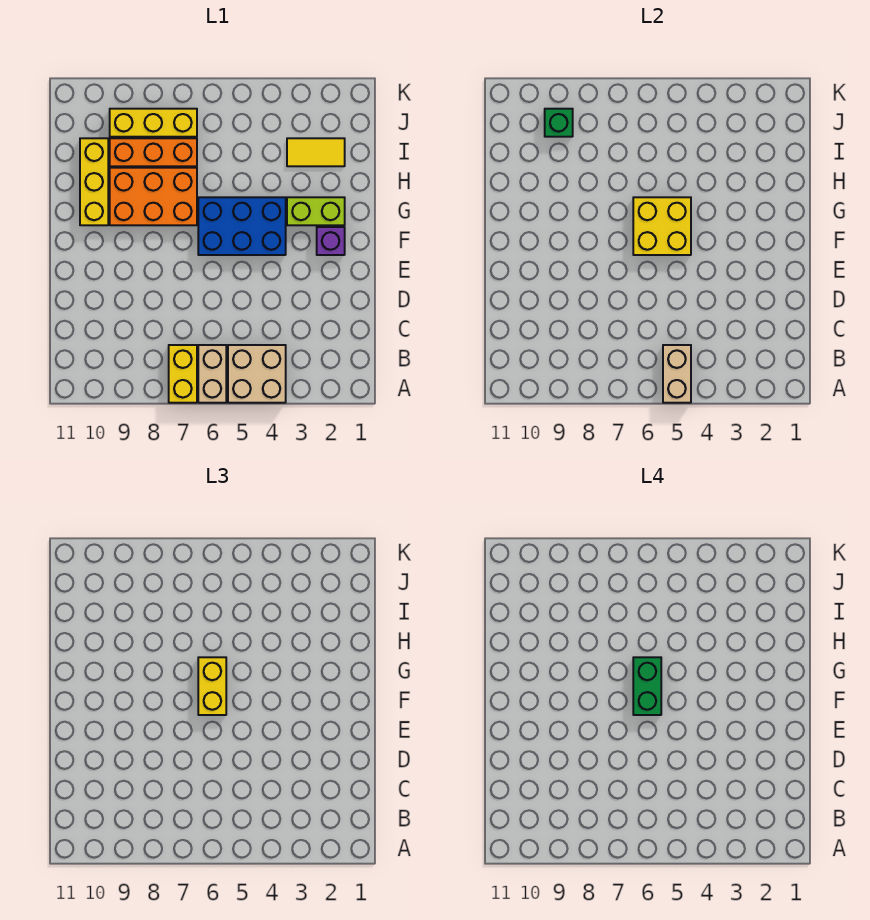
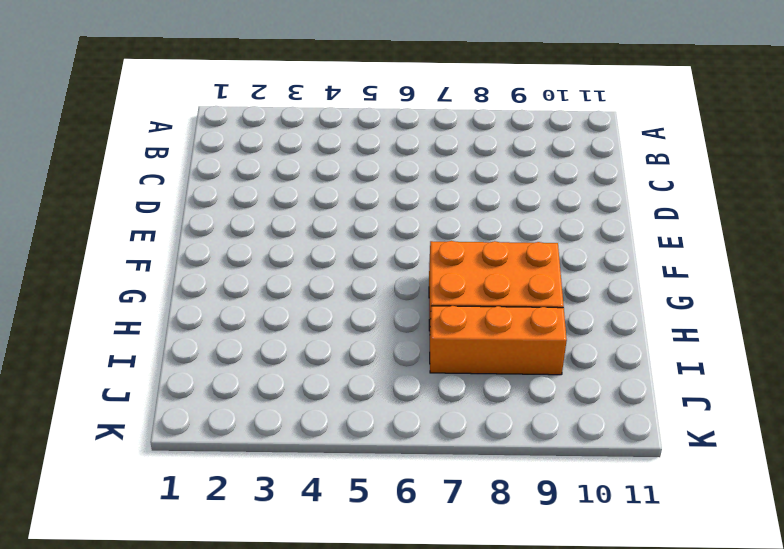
none -> tan brick A4:B5 level 1
none -> tan brick A6:B6 level 1
none -> yellow brick A7:B7 level 1

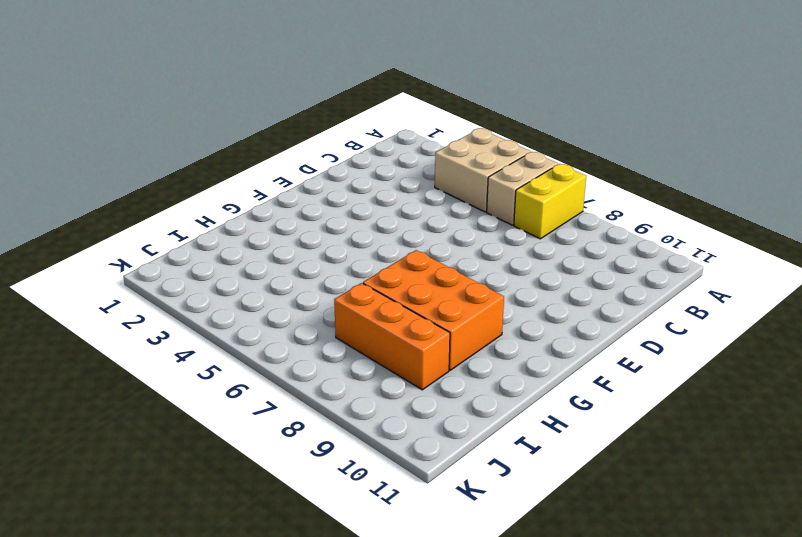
none -> purple brick F2 level 1
none -> blue brick F4:G6 level 1
none -> lime brick G2:G3 level 1

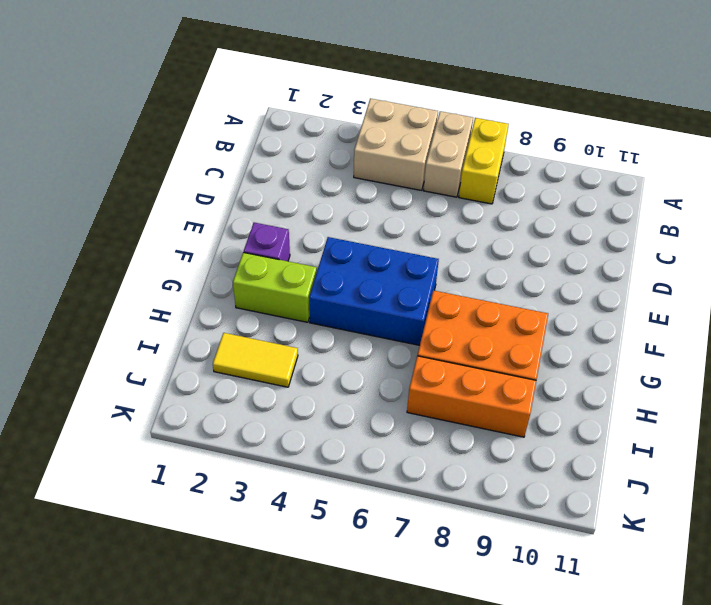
none -> yellow brick G10:I10 level 1
none -> yellow brick J7:J9 level 1
none -> tan brick A5:B5 level 2

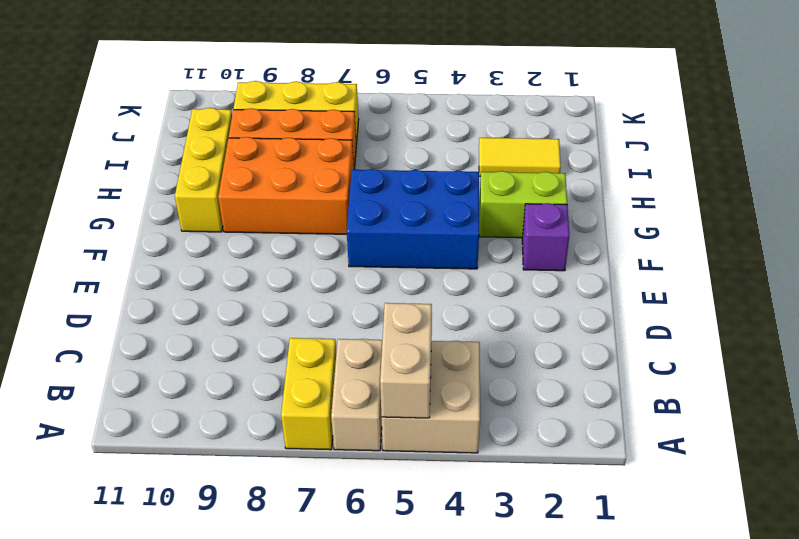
none -> yellow brick F5:G6 level 2
none -> green brick J9 level 2
none -> yellow brick F6:G6 level 3

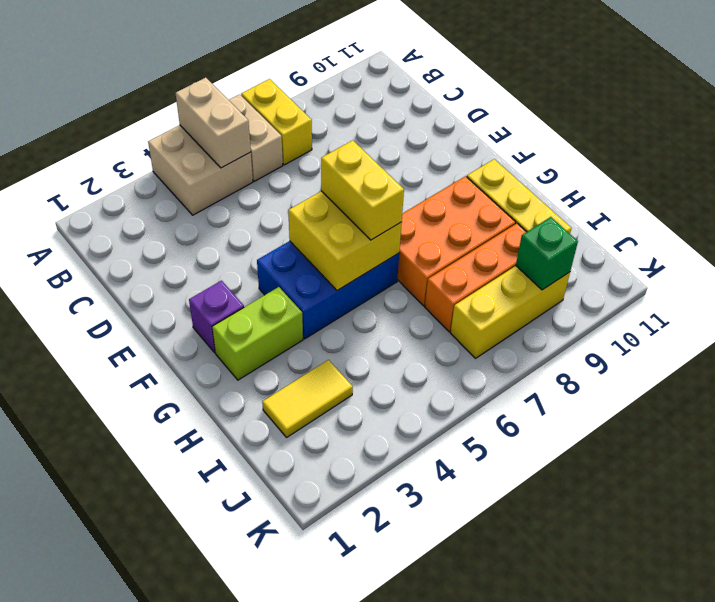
none -> green brick F6:G6 level 4

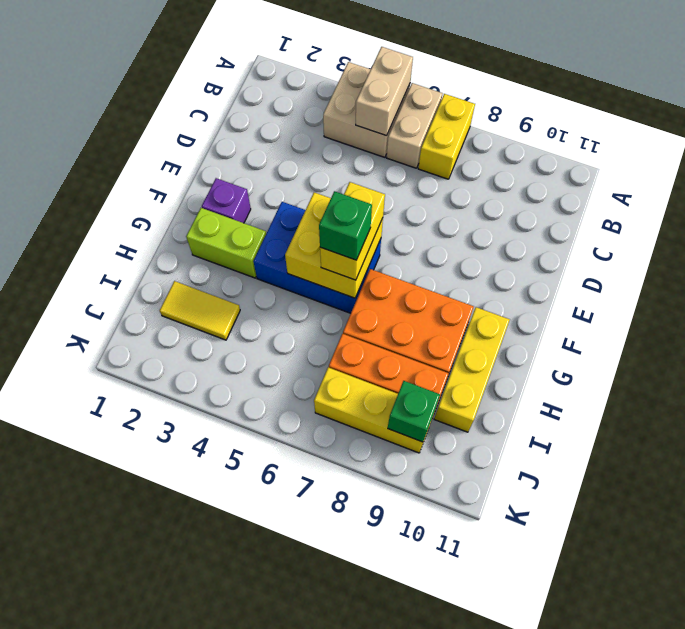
green brick G6 level 4 -> green brick F6:G6 level 4

